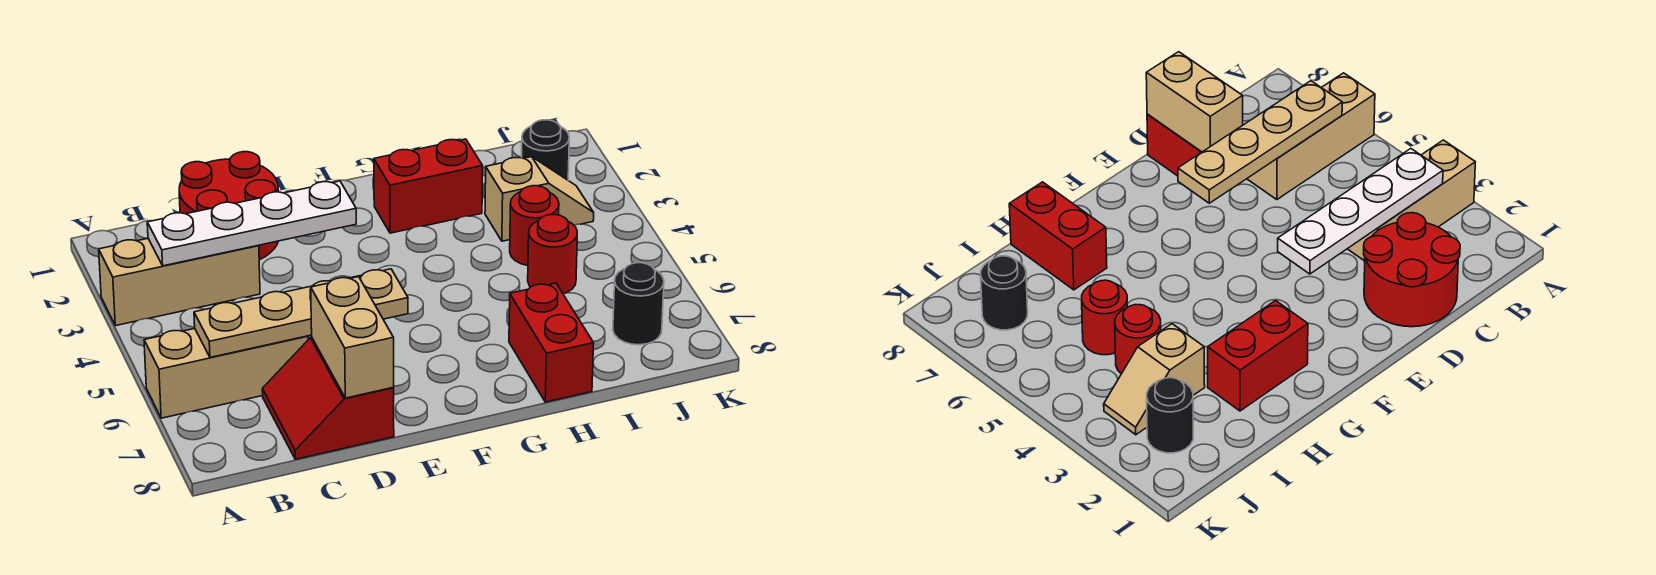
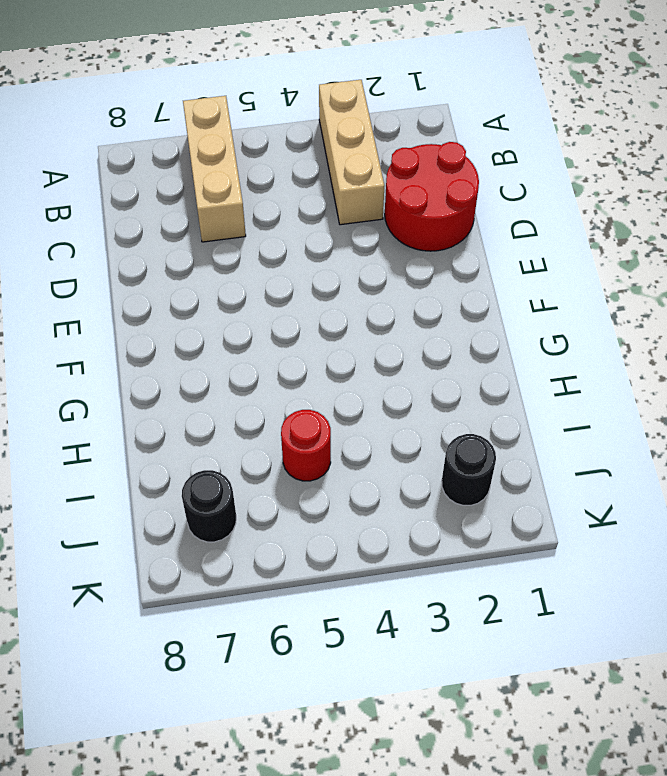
none -> red slope C7:D8 level 1 top D
none -> red brick G2:H2 level 1
none -> red brick H7:H8 level 1

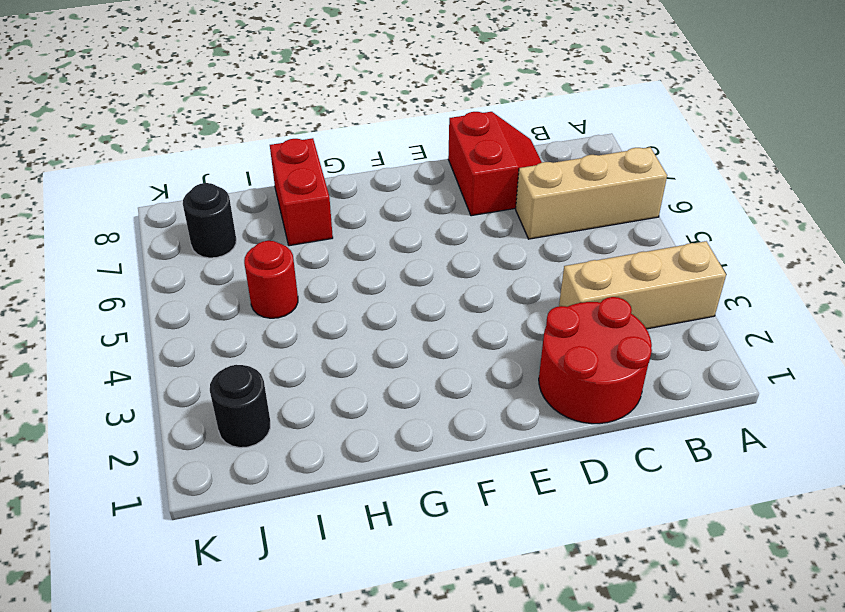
none -> red brick G2:H2 level 1
none -> tan slope I3:J3 level 1 top I
none -> red round brick I4 level 1

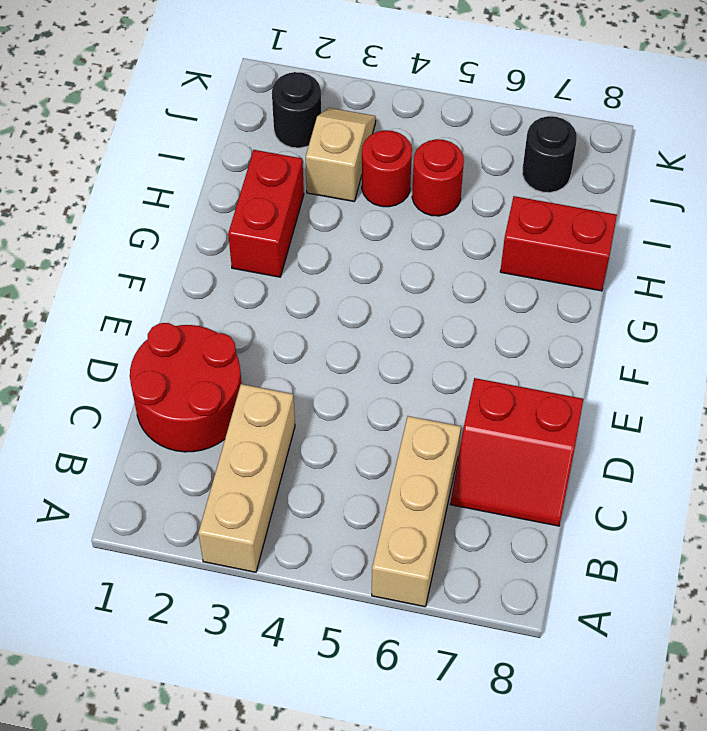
none -> white plate B3:E3 level 2
none -> tan plate B6:E6 level 2
none -> tan brick D7:D8 level 2

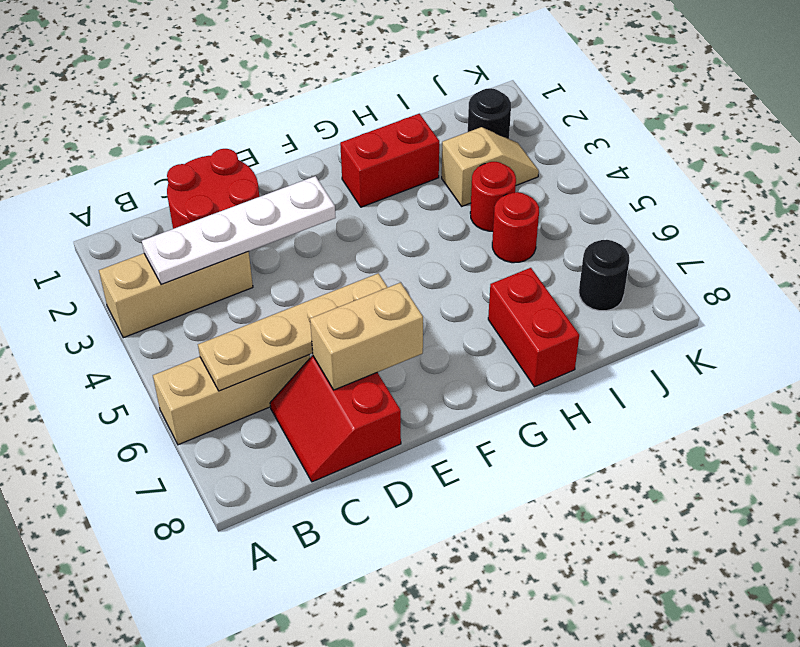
tan brick D7:E7 level 2 -> tan brick D7:D8 level 2

